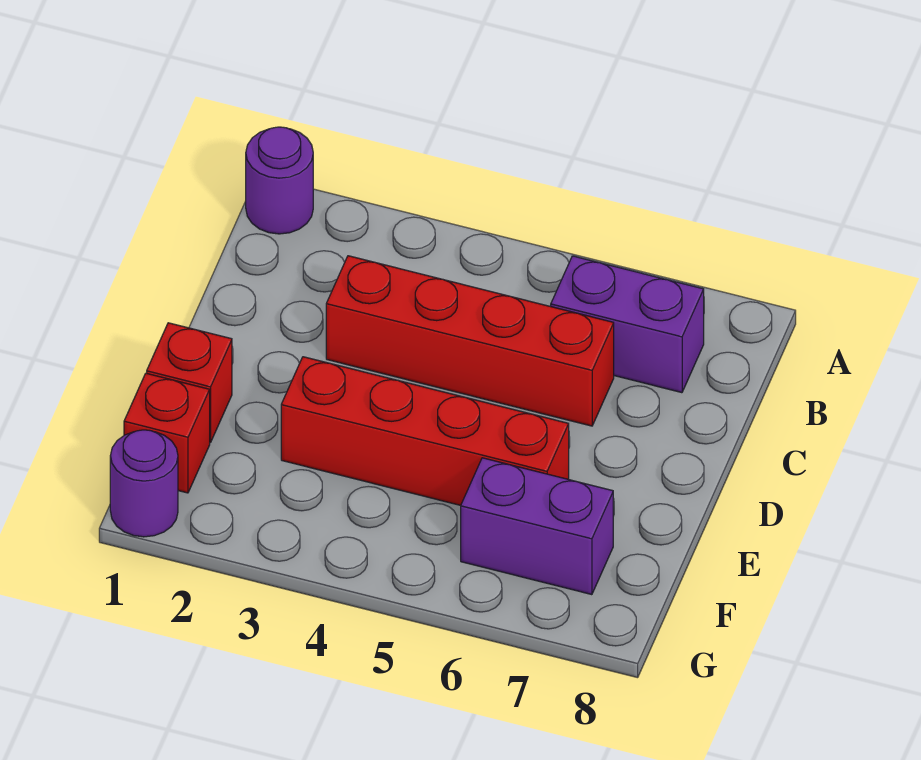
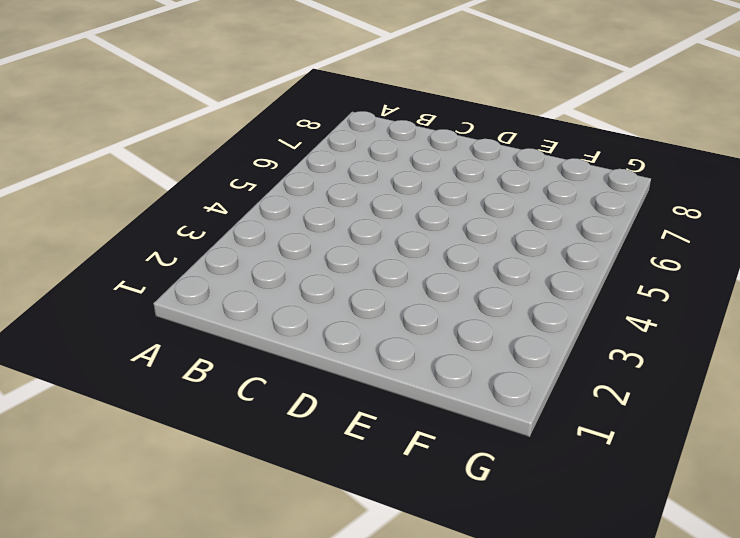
none -> purple round brick A1 level 1
none -> purple brick B6:B7 level 1

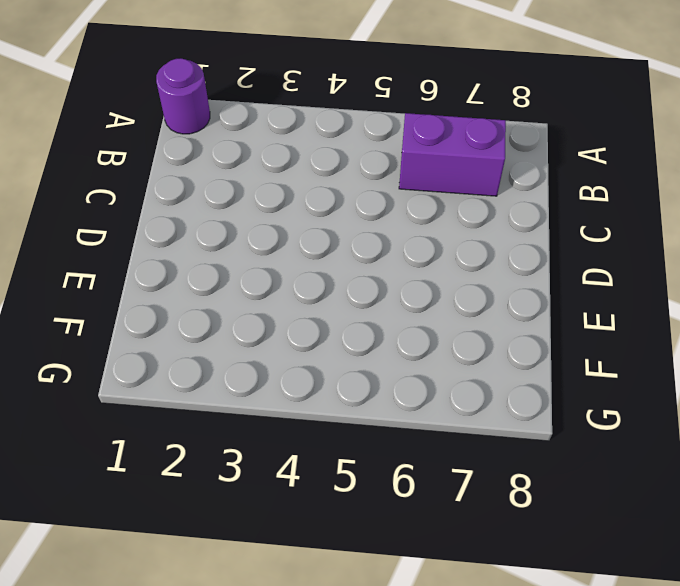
none -> red brick C3:C6 level 1
none -> red brick E1 level 1

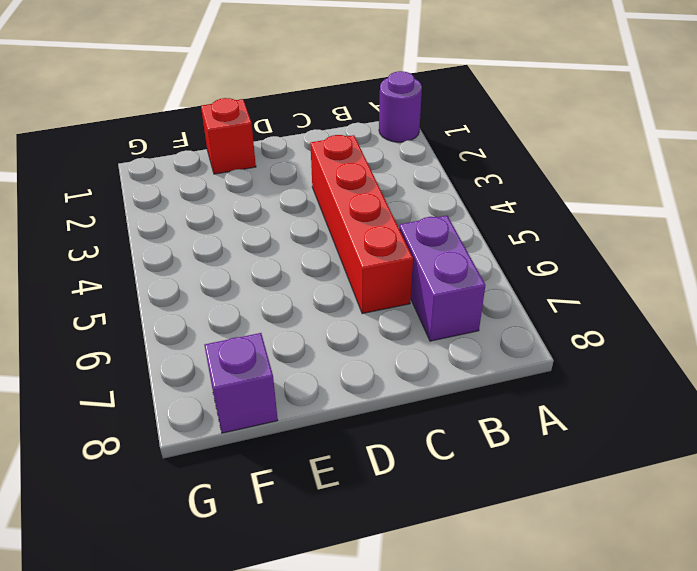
purple brick F8 level 1 -> none
none -> red brick E3:E6 level 1
none -> red brick F1 level 1

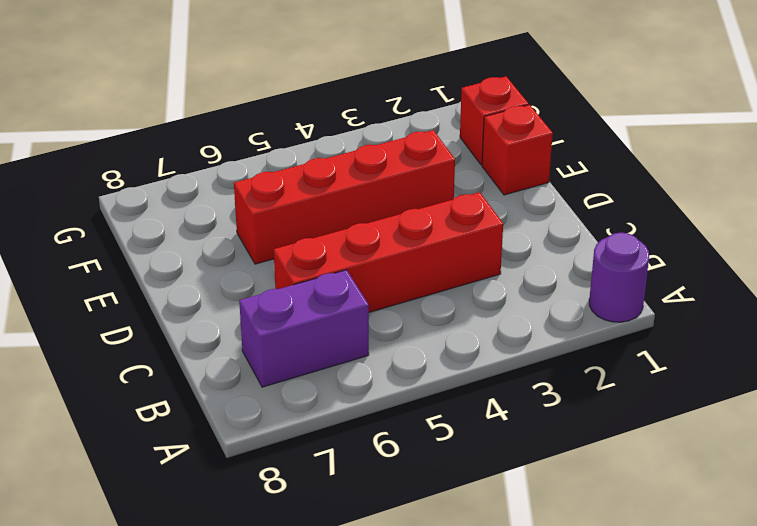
none -> purple brick F6:F7 level 1
none -> purple round brick G1 level 1

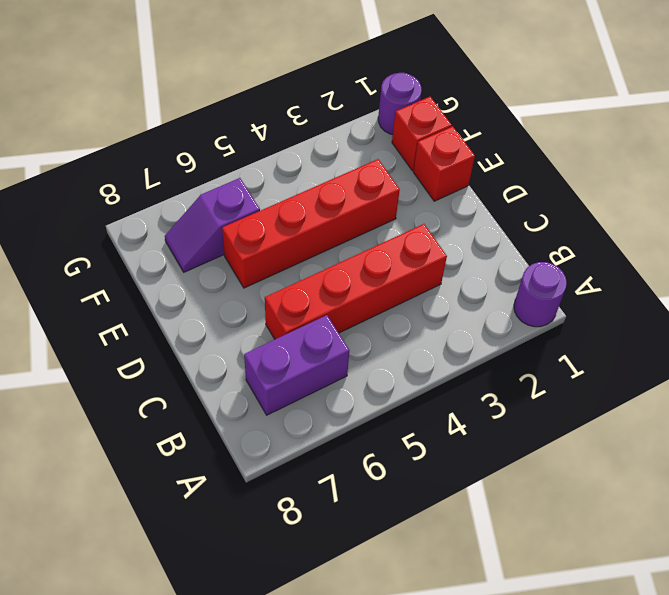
purple slope F6:F7 level 1 top 6 -> purple brick F6:F7 level 1

